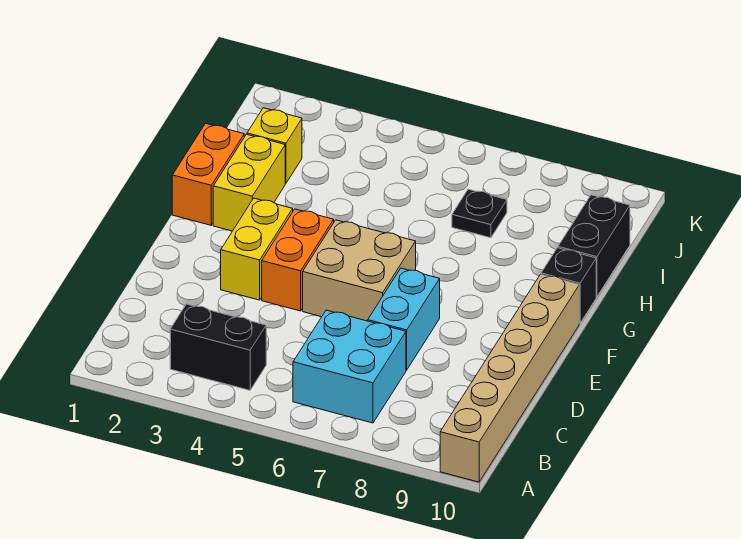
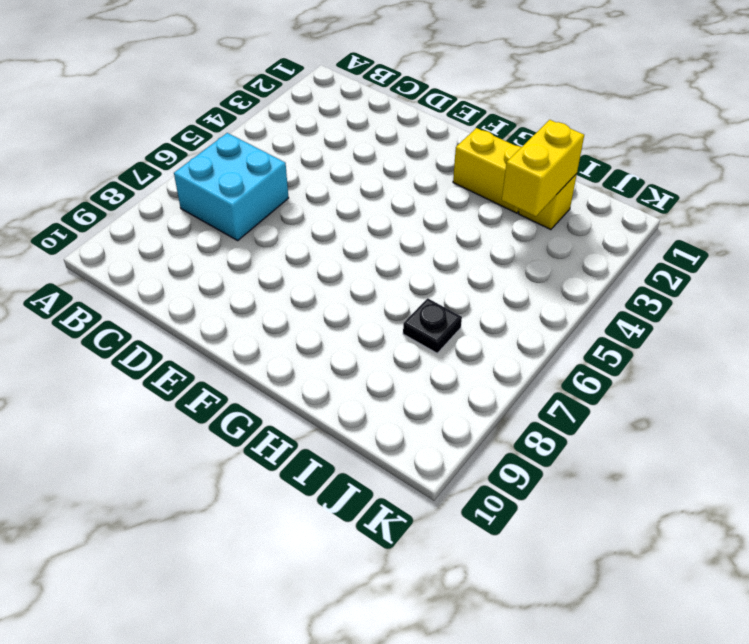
yellow brick I2:I3 level 2 -> yellow brick E3:F3 level 1
none -> tan brick A10:F10 level 1
none -> black brick B3:B4 level 1
none -> cyan brick D7:E7 level 1

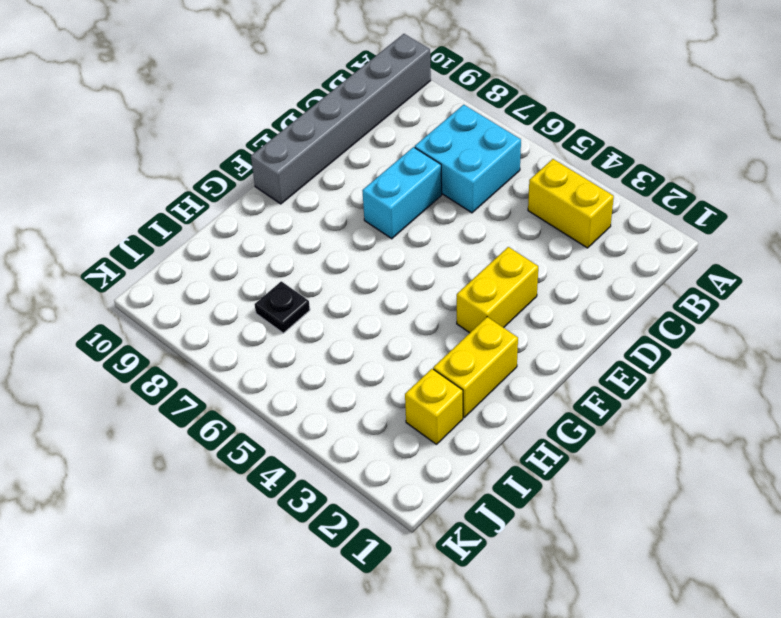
grey brick A10:F10 level 1 -> tan brick A10:F10 level 1
yellow brick B3:B4 level 1 -> black brick B3:B4 level 1
none -> orange brick E4:F4 level 1
none -> tan brick E5:F6 level 1
none -> orange brick G1:H1 level 1

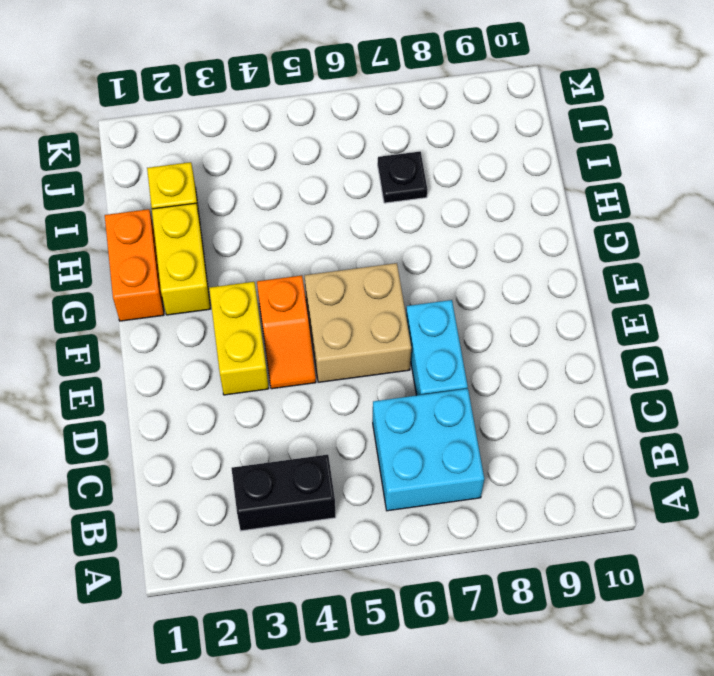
orange slope E4:F4 level 1 top F -> orange brick E4:F4 level 1
none -> tan brick A10:F10 level 1
none -> black brick G10 level 1
none -> black brick H10:I10 level 1

